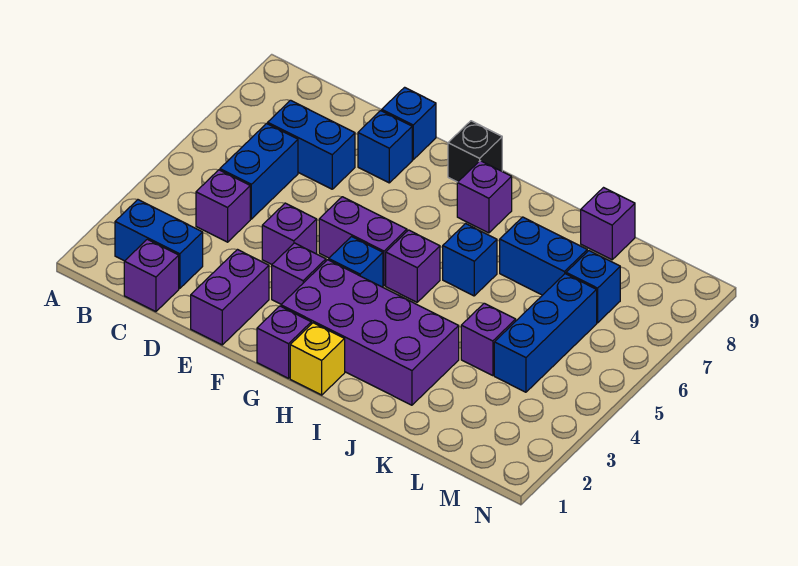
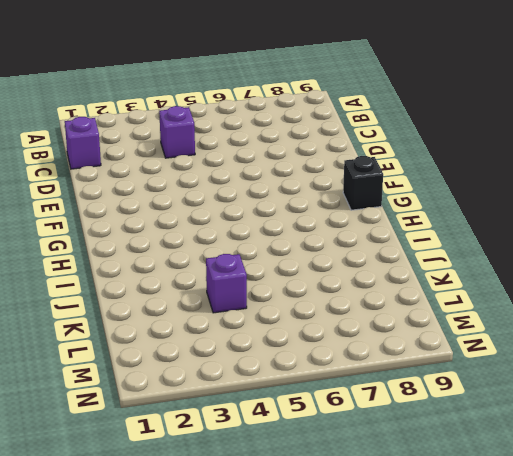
none -> blue brick B2:C2 level 1
none -> blue brick C5:C6 level 1
none -> blue brick C7:D7 level 1

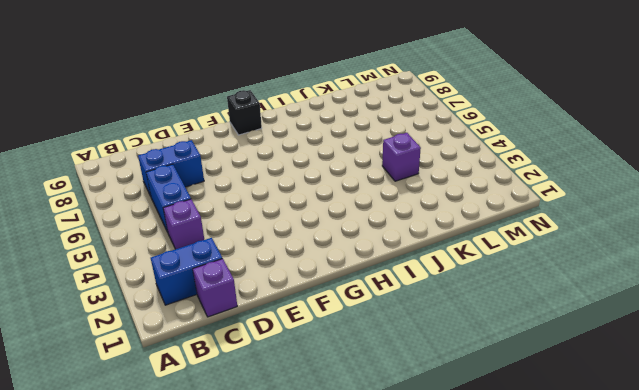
none -> purple brick E1:E2 level 1
none -> purple brick E4 level 1
none -> blue brick E8 level 1

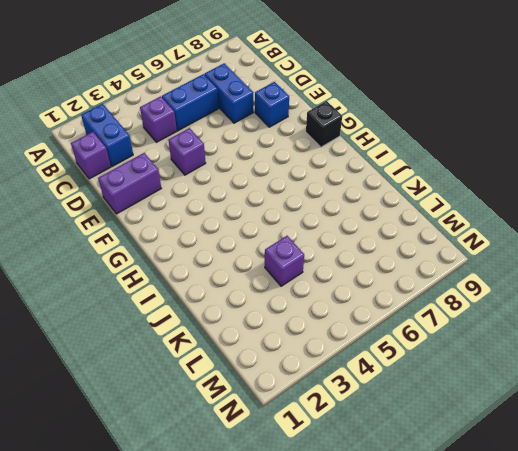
none -> blue brick E9 level 1
none -> purple brick F3 level 1
none -> purple brick F5:G5 level 1

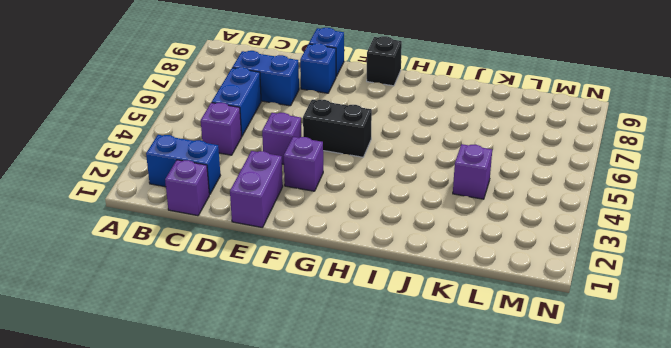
black brick F5:G5 level 1 -> purple brick F5:G5 level 1
none -> purple brick G1 level 1
none -> purple brick G2:J3 level 1
none -> blue brick G4 level 1

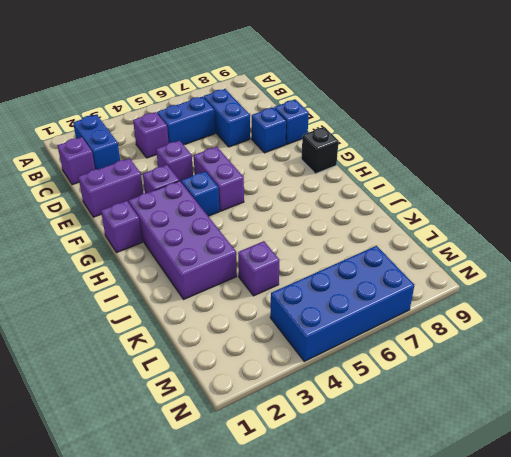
blue brick M4:N7 level 1 -> none
none -> yellow brick H1 level 1
none -> purple brick H5 level 1
none -> purple brick H8 level 1

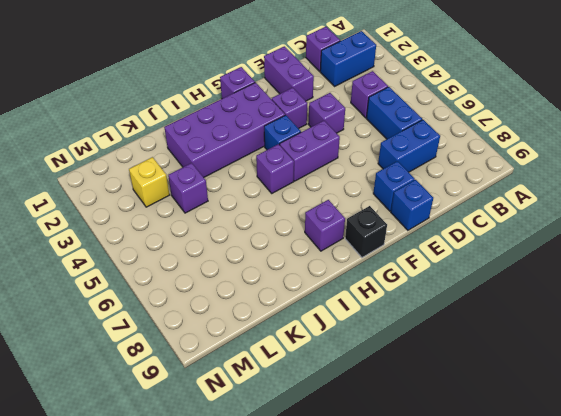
yellow brick L3 level 1 -> yellow brick H1 level 1
none -> blue brick I6 level 1
none -> blue brick J7:K7 level 1
none -> purple brick K9 level 1

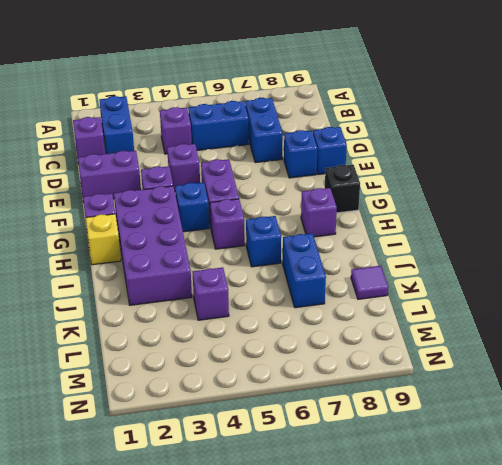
purple tile K9 level 1 -> purple brick K9 level 1
none -> blue brick L4:L6 level 1
none -> blue brick L7 level 1

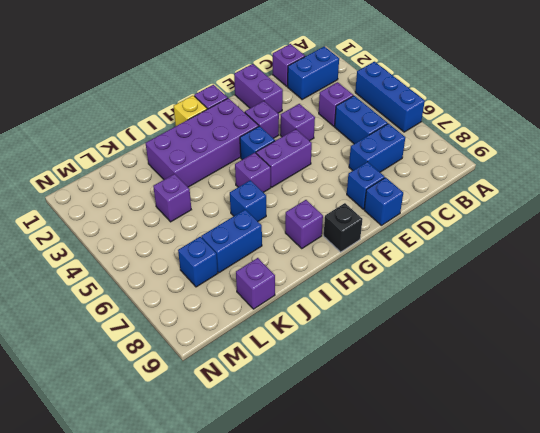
blue brick A4:A6 level 1 -> blue brick L4:L6 level 1

